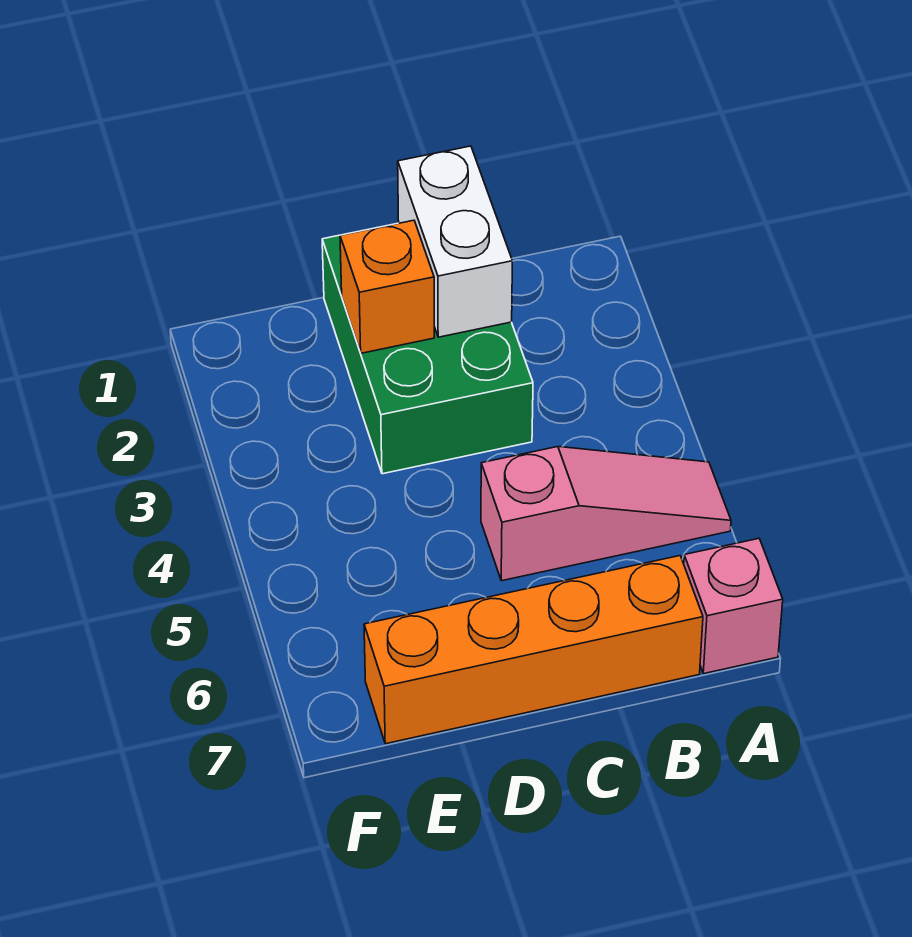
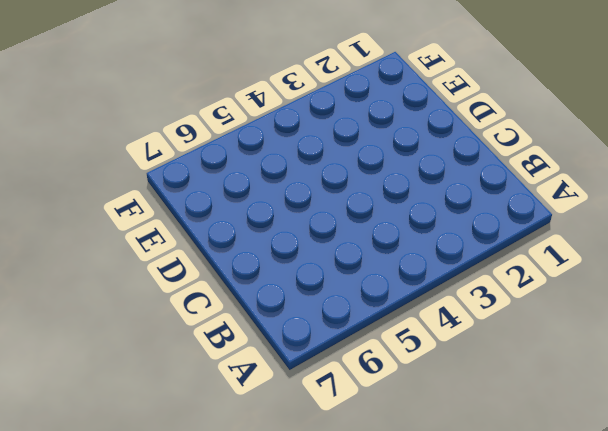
none -> pink slope A5:C5 level 1 top C
none -> pink brick A7 level 1

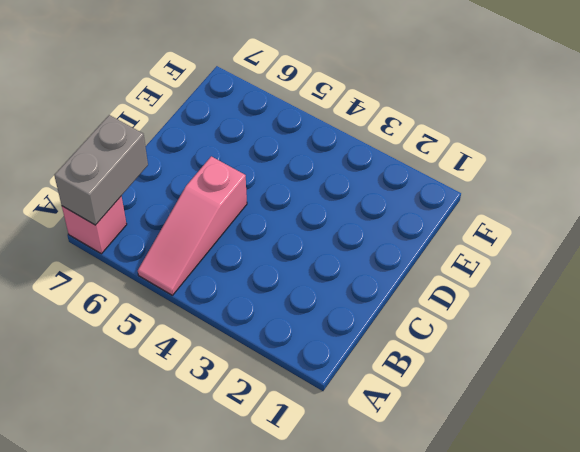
grey brick A7:B7 level 2 -> none
none -> orange brick B7:E7 level 1
none -> green brick C1:D3 level 1

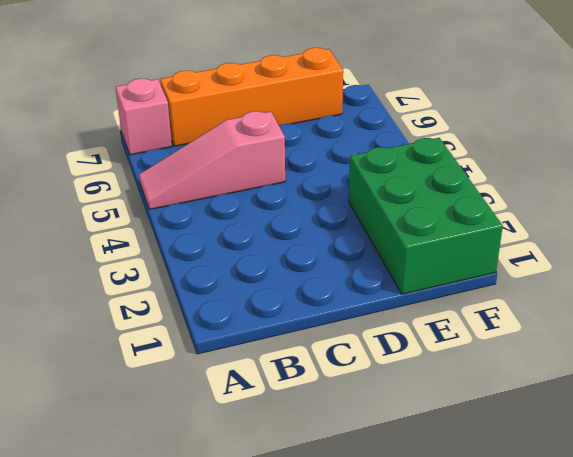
green brick E1:F3 level 1 -> green brick C1:D3 level 1
none -> white brick C1:C2 level 2
none -> orange brick D2 level 2

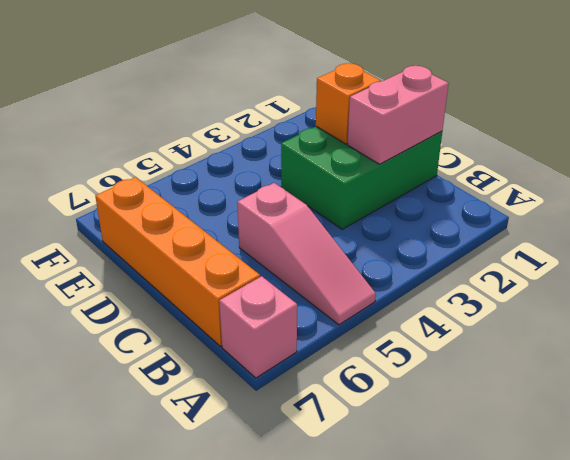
pink brick C1:C2 level 2 -> white brick C1:C2 level 2

